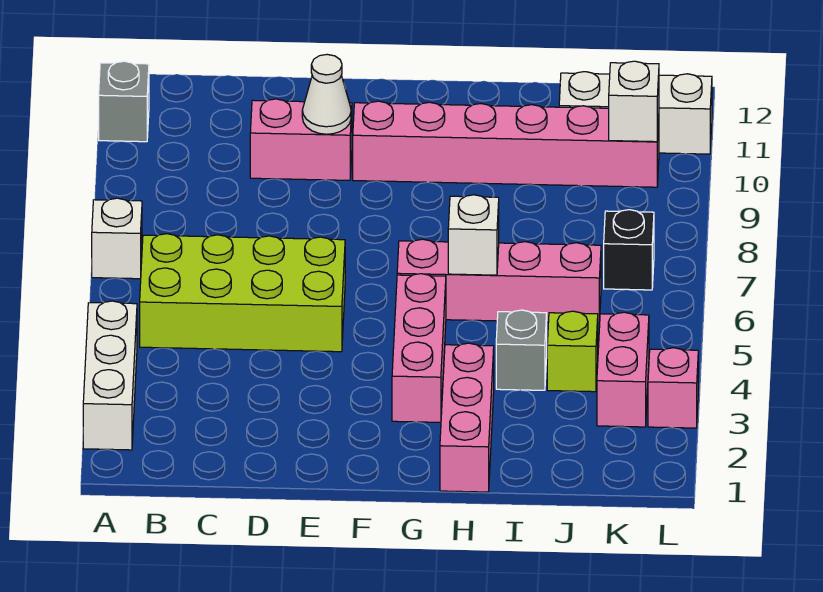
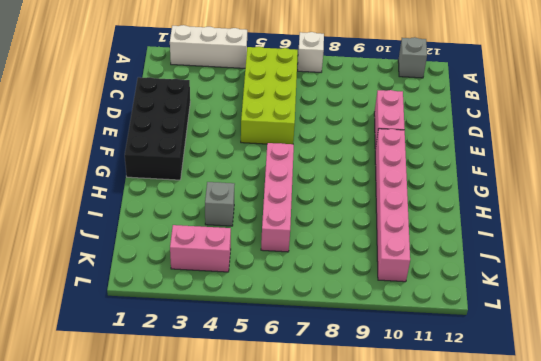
black brick D1:G2 level 1 -> none
none -> pink brick G3:G5 level 1
none -> pink brick H1:H3 level 1
none -> lime brick J4 level 1

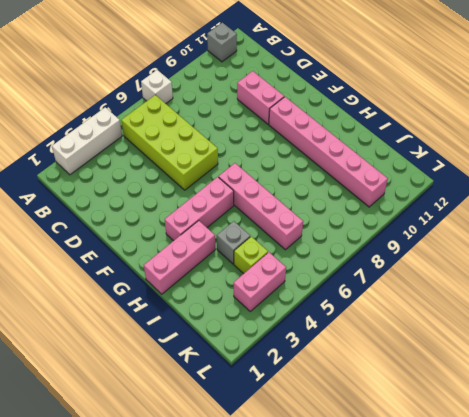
none -> white brick J11:L11 level 1
none -> black brick K7 level 1
none -> pink brick L3 level 1

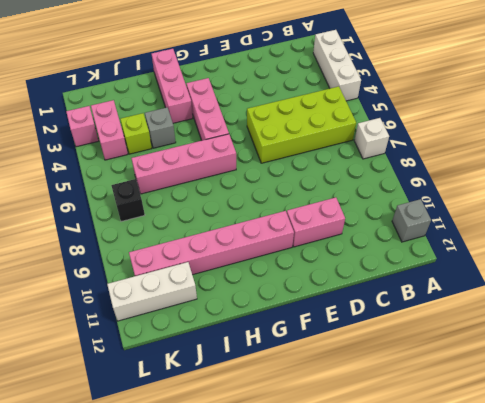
none -> white cone E10 level 2
none -> white brick H6 level 2
none -> white brick K10 level 2

